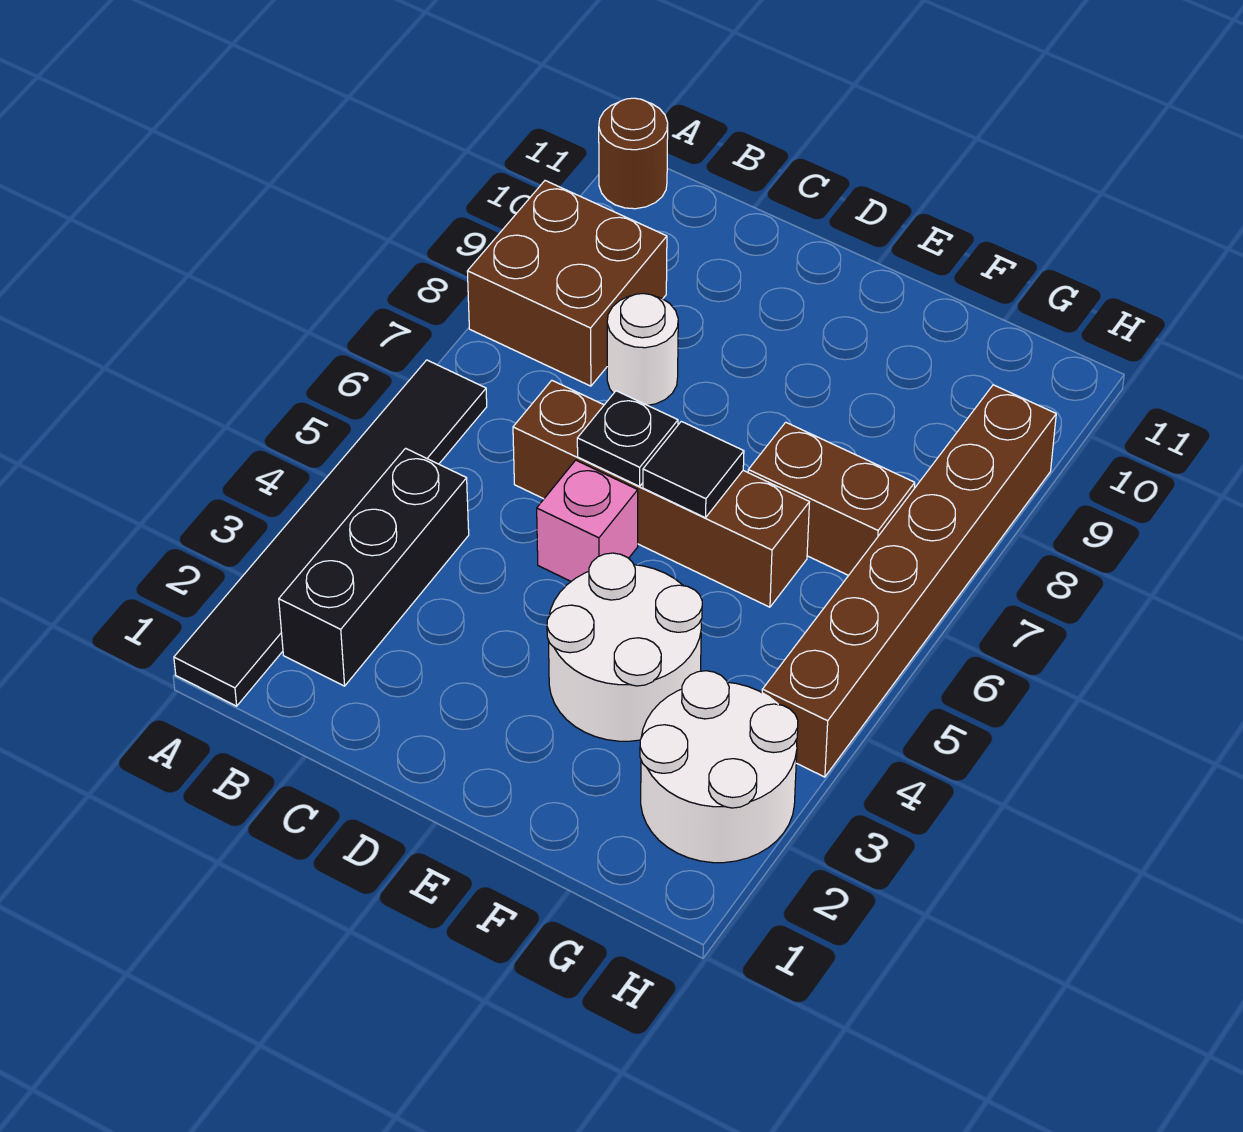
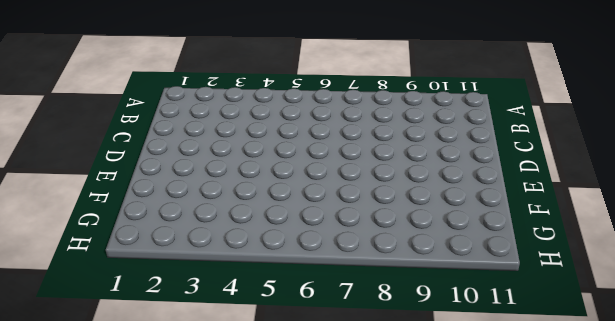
none -> black tile A1:A6 level 1
none -> brown brick A8:B9 level 1
none -> brown round brick A11 level 1

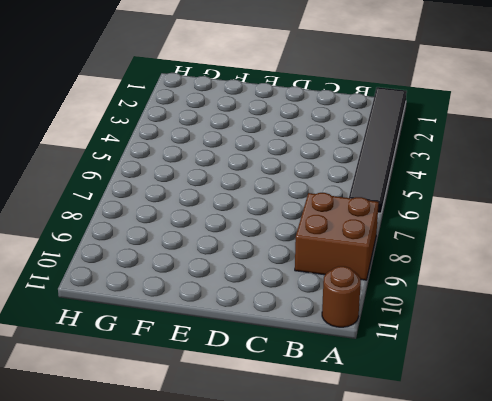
none -> black brick B2:B4 level 1
none -> brown brick C6:F6 level 1
none -> white round brick C8 level 1

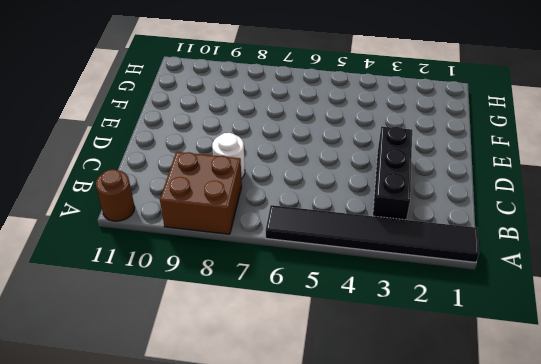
black brick B3:D3 level 1 -> black brick B2:B4 level 1
none -> brown brick C6:F6 level 1
none -> pink brick D5 level 1
none -> white round brick E3:F4 level 1

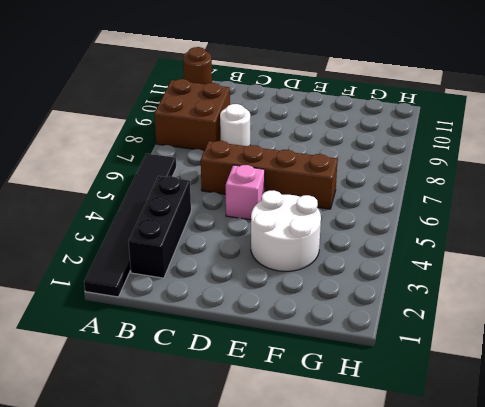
none -> brown brick F7:G7 level 1
none -> white round brick G2:H3 level 1
none -> brown brick H4:H9 level 1

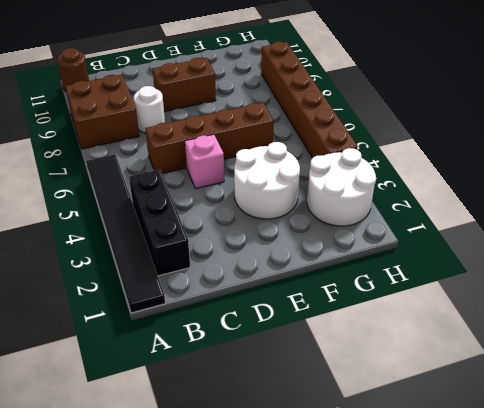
brown brick D9:E9 level 1 -> brown brick F7:G7 level 1
none -> black plate D6 level 2
none -> black tile E6 level 2

